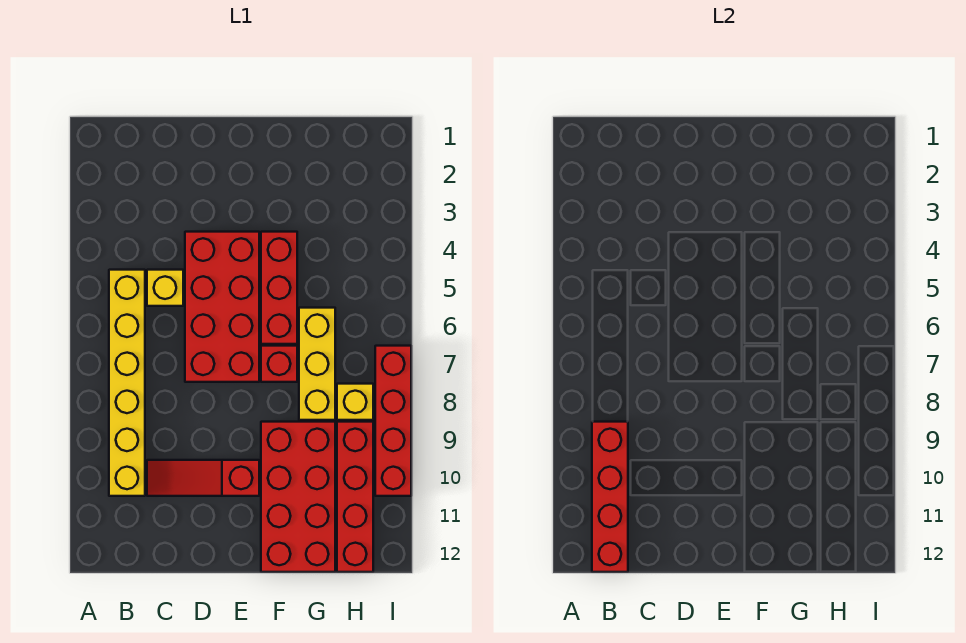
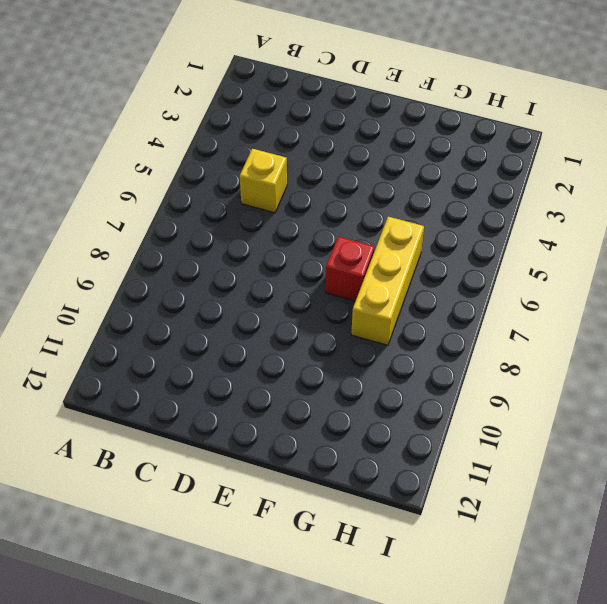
none -> yellow brick B5:B10 level 1
none -> red slope C10:E10 level 1 top E
none -> red brick D4:E7 level 1

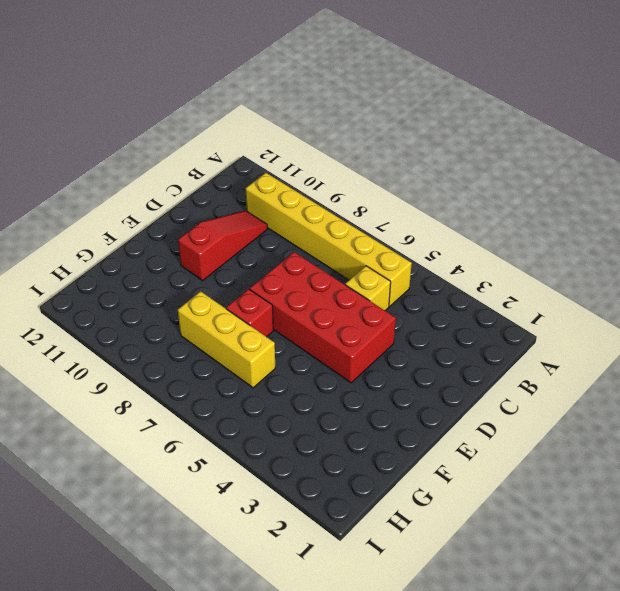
none -> red brick F4:F6 level 1
none -> red brick F9:G12 level 1
none -> yellow brick H8 level 1

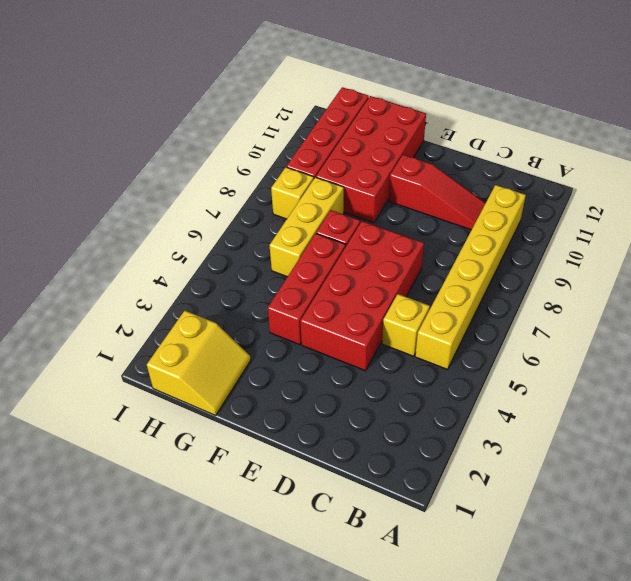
yellow slope G1:H2 level 1 top H -> none
none -> red brick I7:I10 level 1
none -> red brick B9:B12 level 2

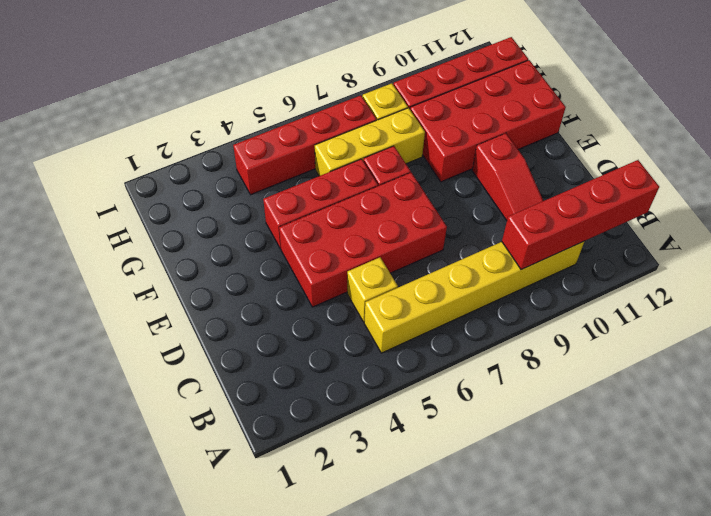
red brick H4:H7 level 1 -> red brick I7:I10 level 1

